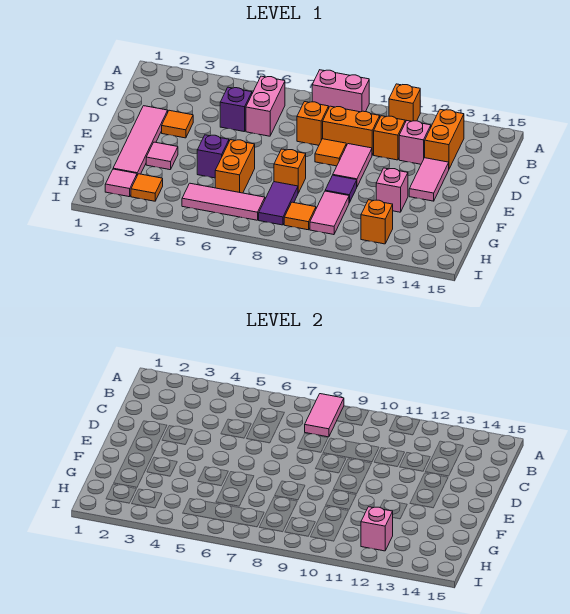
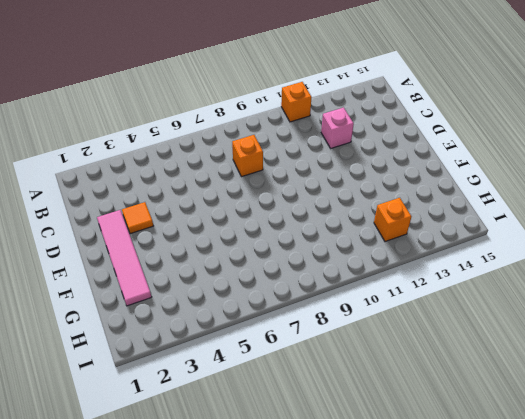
none -> pink brick A8:A9 level 1
none -> pink brick B6:C6 level 1
none -> orange brick B13:C13 level 1

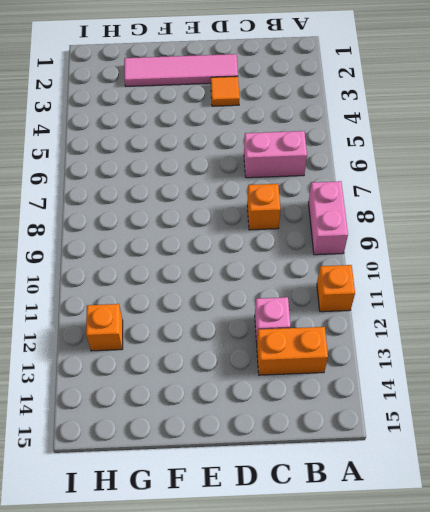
none -> purple brick C5 level 1
none -> orange brick C9:C10 level 1
none -> orange brick C11 level 1

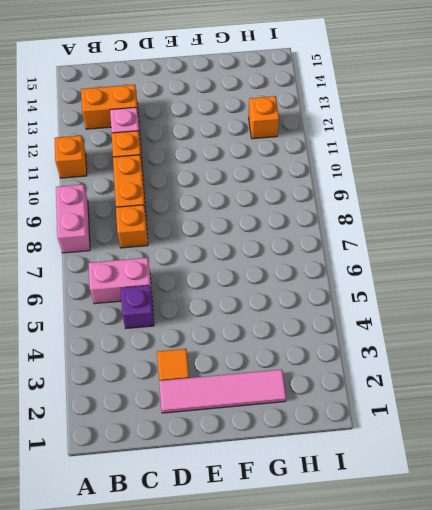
none -> orange tile D9 level 1
none -> pink tile D10:E10 level 1
none -> pink tile D13:E13 level 1

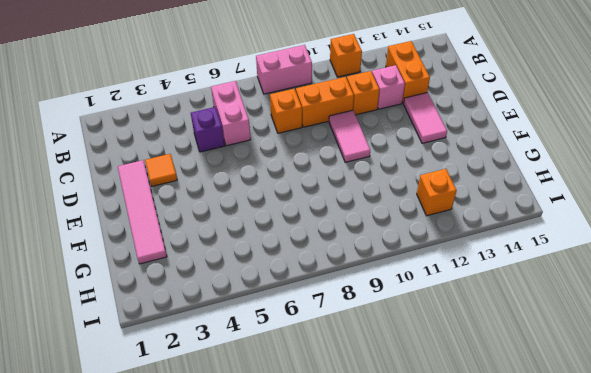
none -> orange tile D9 level 1
none -> pink tile F3 level 1
none -> purple brick F5 level 1

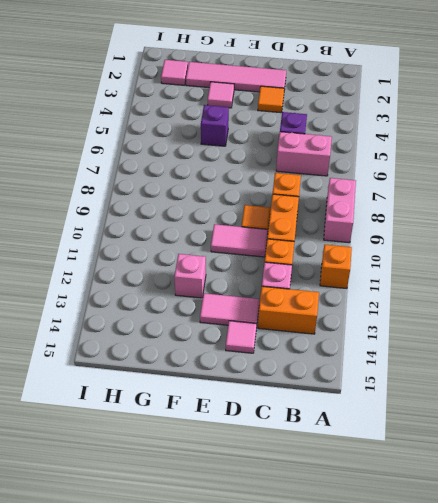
pink tile D14 level 1 -> none
none -> orange brick F6:G6 level 1
none -> orange brick F8 level 1
none -> purple tile F10 level 1

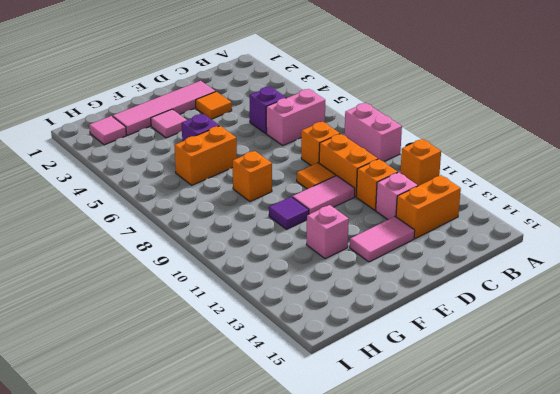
none -> purple tile G8:H8 level 1
none -> pink tile G10:H10 level 1
none -> orange tile H3 level 1

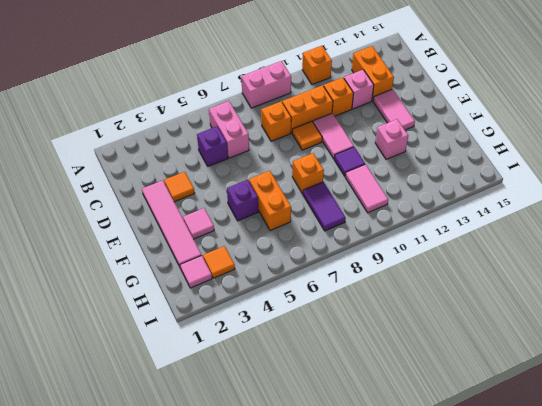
none -> pink tile H5:H7 level 1
none -> orange tile H9 level 1
none -> orange brick H12 level 1

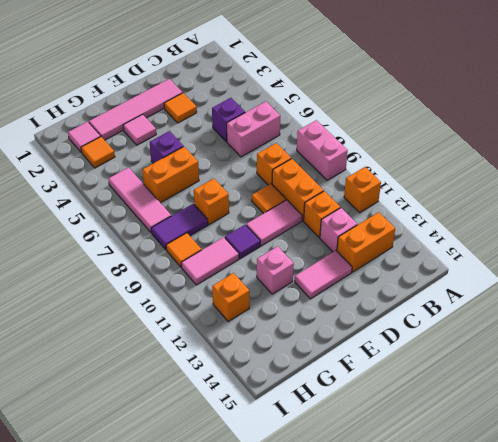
none -> pink tile A8:B8 level 2
none -> pink brick H12 level 2

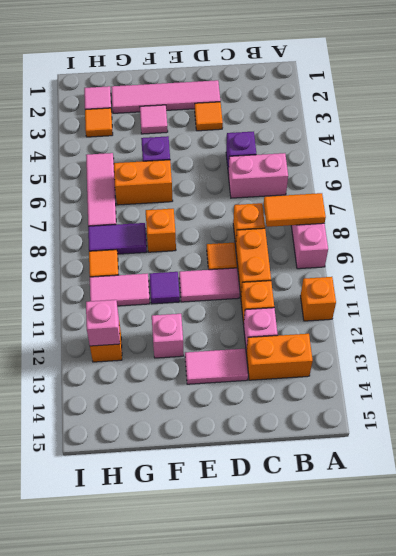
orange tile A8:B8 level 2 -> pink tile A8:B8 level 2

